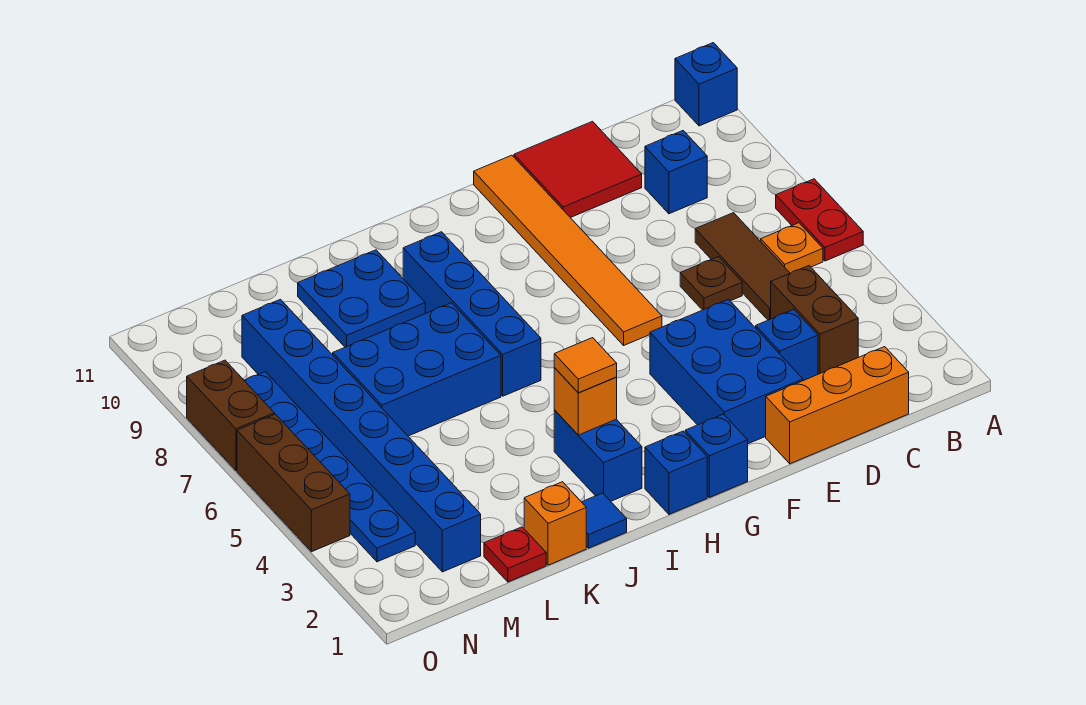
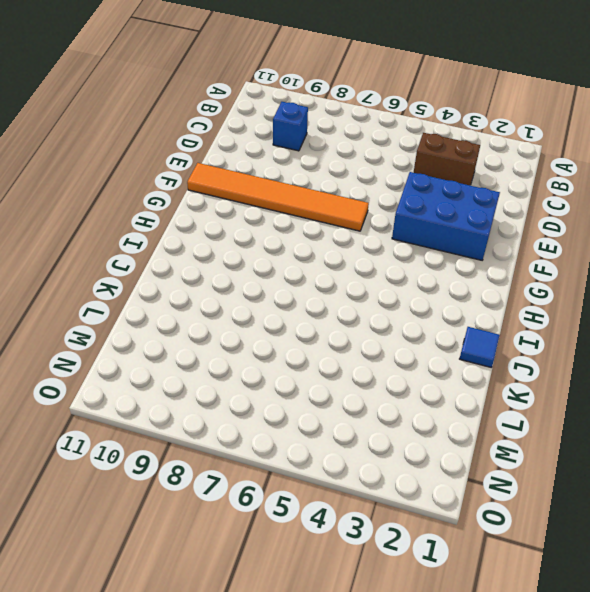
none -> red plate A6:A7 level 1
none -> blue brick A11 level 1
none -> orange plate B6 level 1

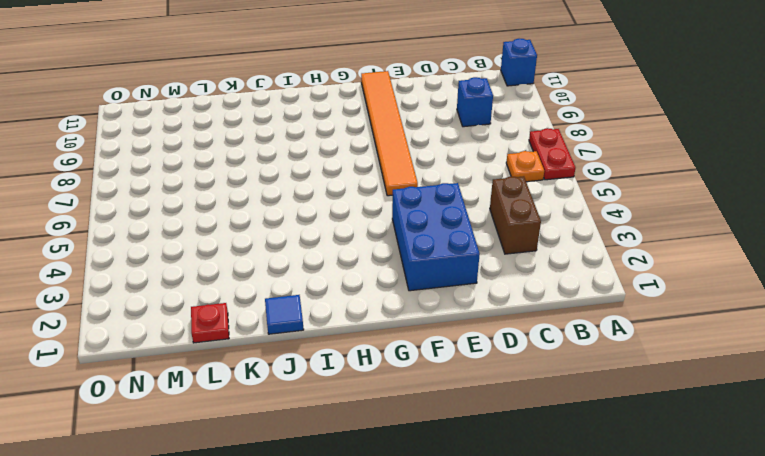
none -> orange brick C1:E1 level 1
none -> brown tile C5:C7 level 1
none -> blue brick D3 level 1

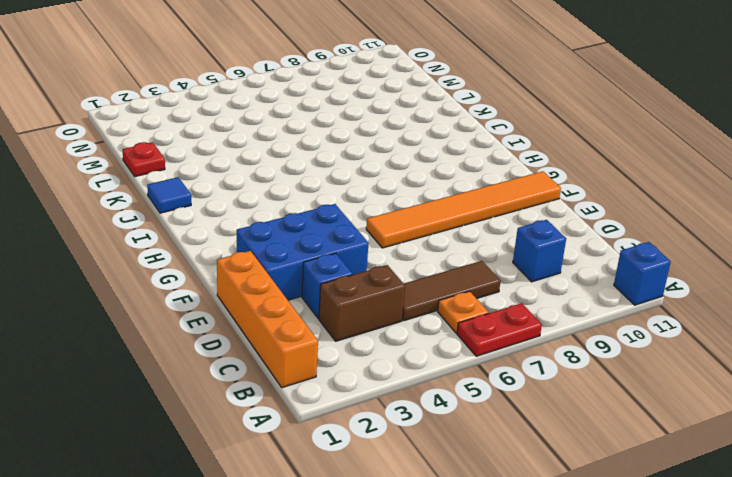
orange brick B1:E1 level 1 -> orange brick C1:E1 level 1
none -> brown plate D6 level 1
none -> red tile D10:E11 level 1
none -> blue brick G1 level 1

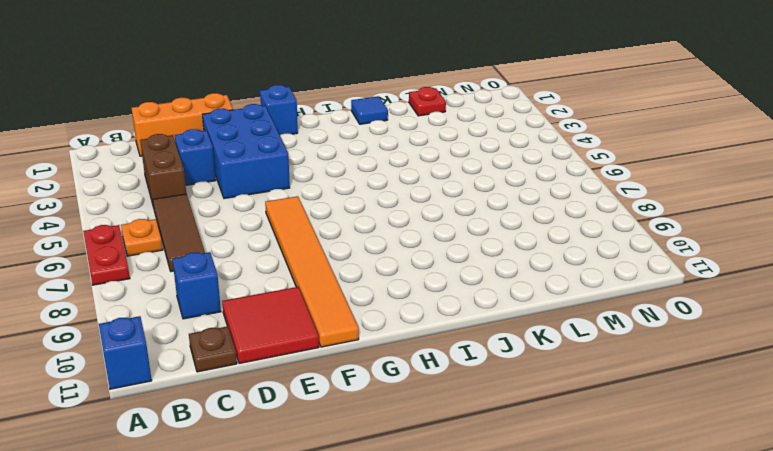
brown plate C11 level 1 -> brown plate D6 level 1
none -> blue brick H1 level 1
none -> blue brick I2:I3 level 1
none -> blue brick I6:I9 level 1

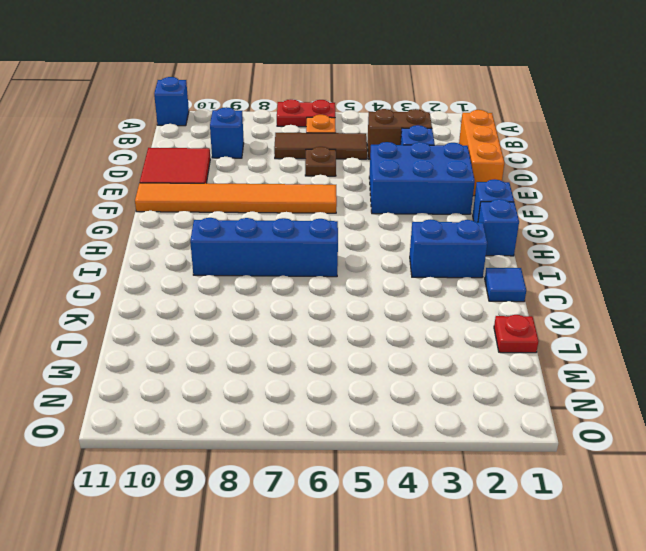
none -> blue brick J6:L7 level 1
none -> blue plate J9:K10 level 1
none -> orange brick K1 level 1

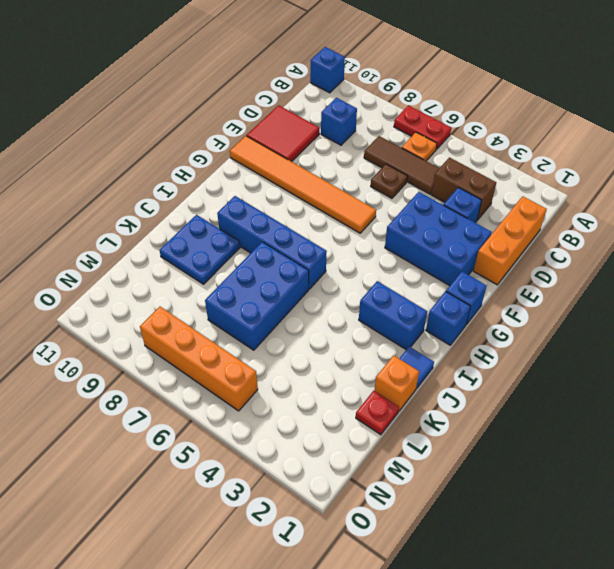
orange brick N5:N8 level 1 -> blue plate N3:N8 level 1
none -> blue brick M2:M9 level 1
none -> brown brick O4:O6 level 1
none -> brown brick O7:O8 level 1

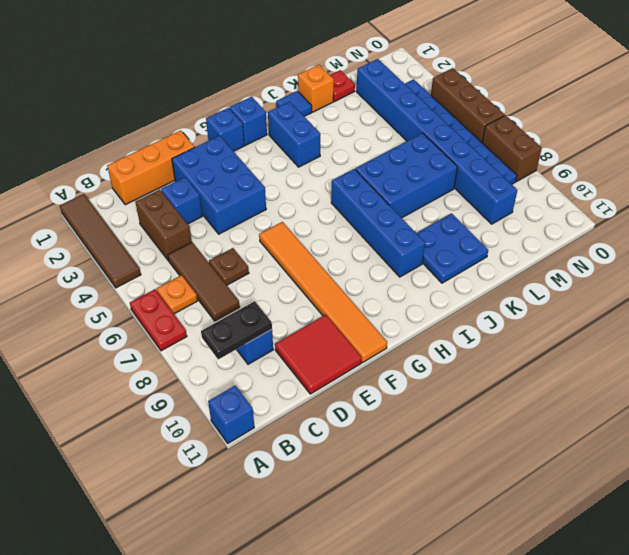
brown tile A1:A4 level 1 -> none
black plate B9:C9 level 2 -> none
none -> orange brick I3 level 2
none -> orange tile I3 level 3

